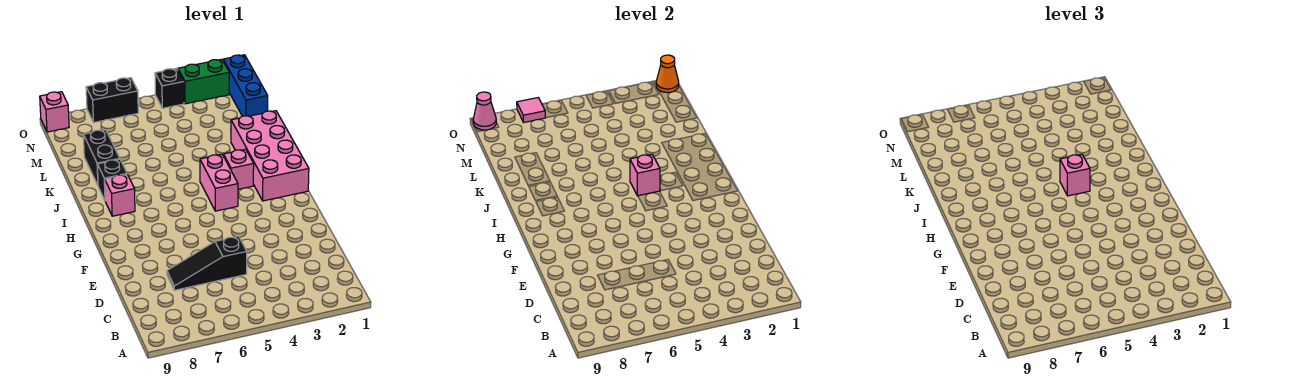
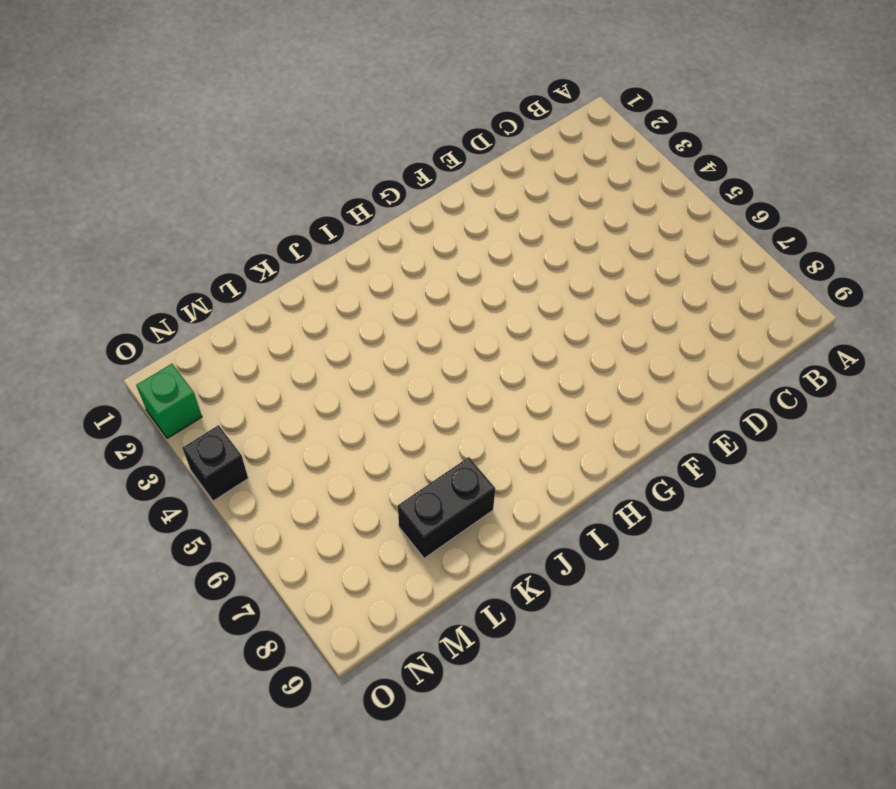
green brick O2 level 1 -> green brick O2:O3 level 1
none -> black slope D5:D7 level 1 top 5
none -> pink brick H1:K2 level 1
none -> pink brick H4:I4 level 1

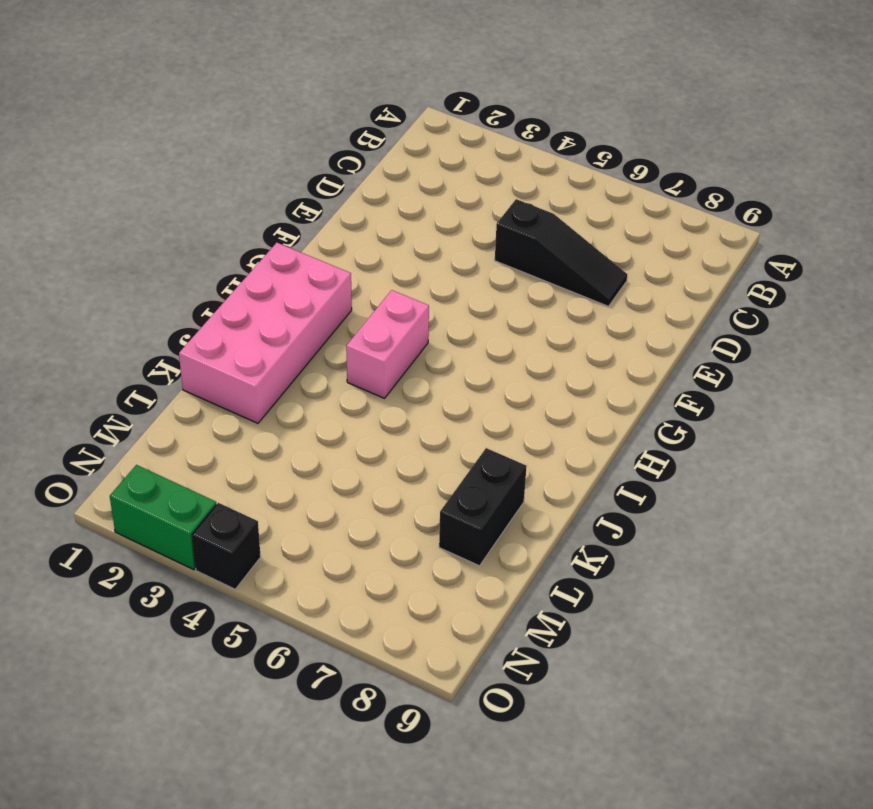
none -> pink brick I3 level 1
none -> pink brick I8 level 1
none -> black brick J8 level 1

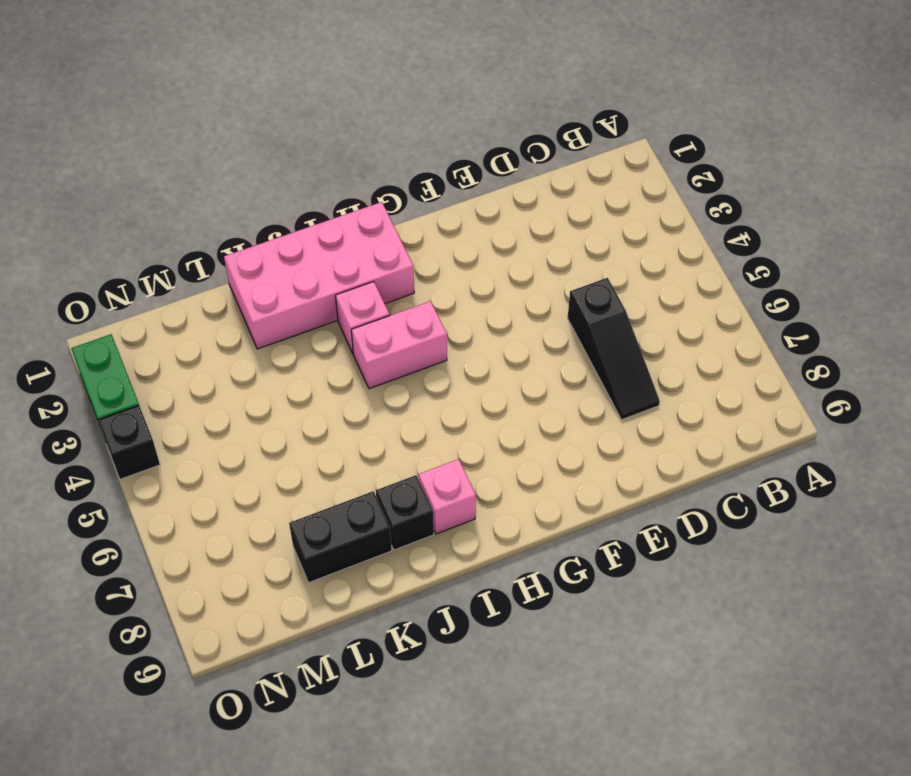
none -> blue brick M1:O1 level 1
none -> black brick O6:O7 level 1
none -> pink brick O9 level 1

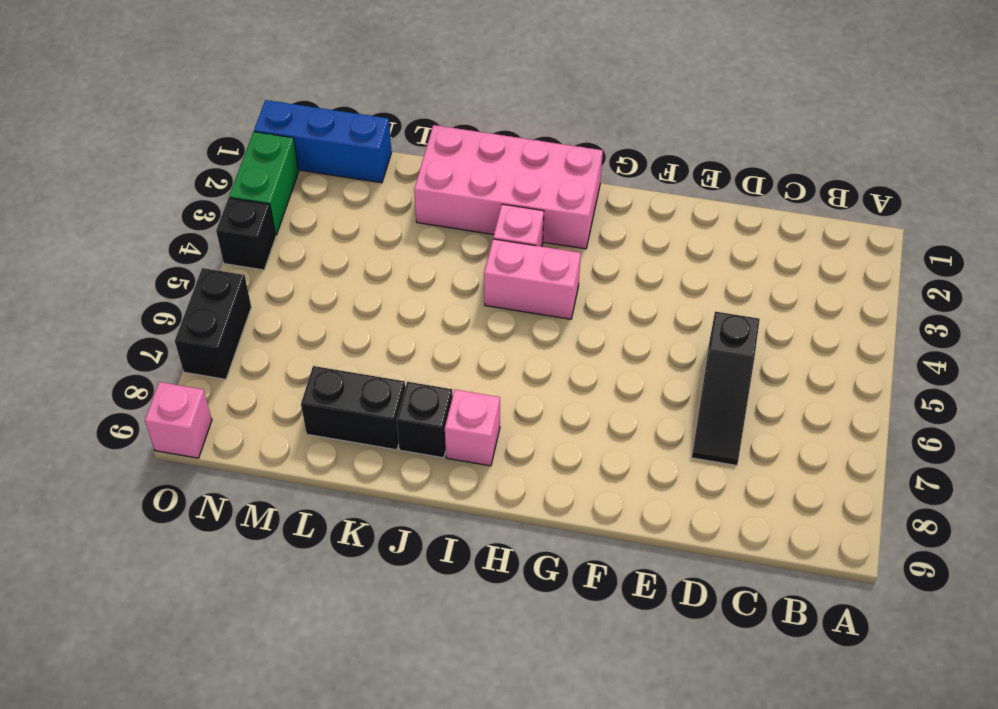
none -> pink brick I4 level 2
none -> orange cone O1 level 2
none -> pink tile O7 level 2

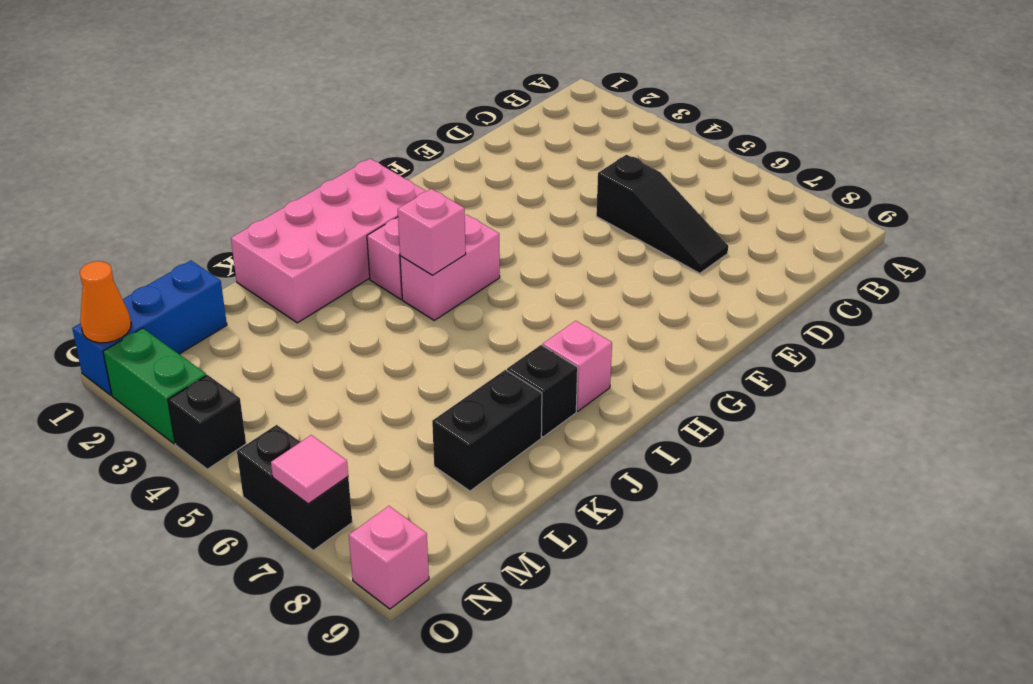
none -> pink cone O9 level 2
none -> pink brick I4 level 3

